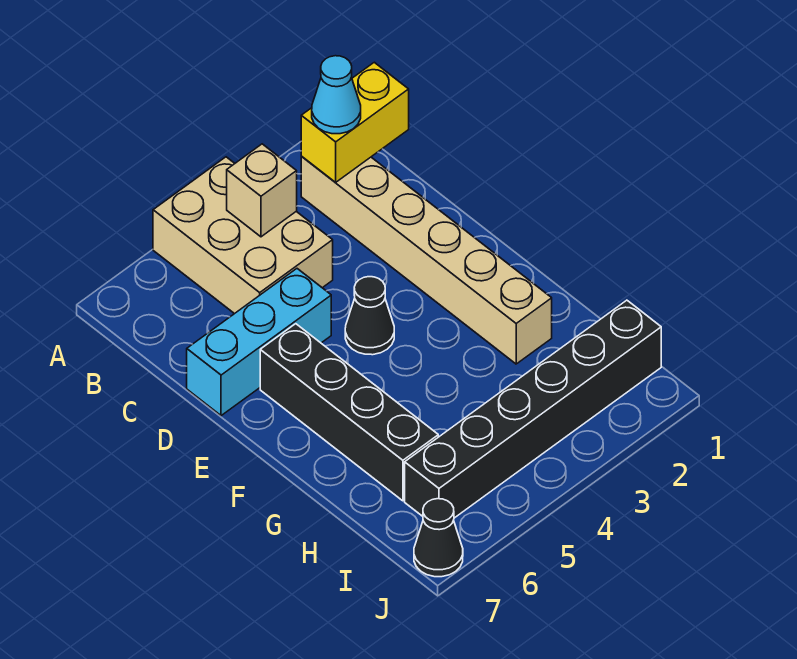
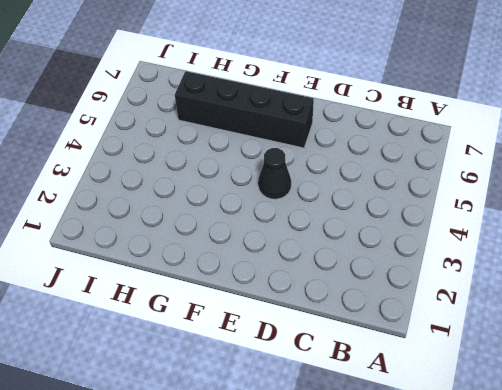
none -> tan brick A4:C5 level 1
none -> tan brick B2:G2 level 1

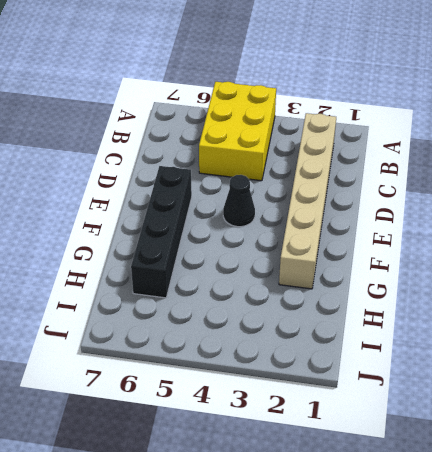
yellow brick A4:C5 level 1 -> tan brick A4:C5 level 1
none -> cyan brick D5:D7 level 1
none -> black brick I1:I6 level 1

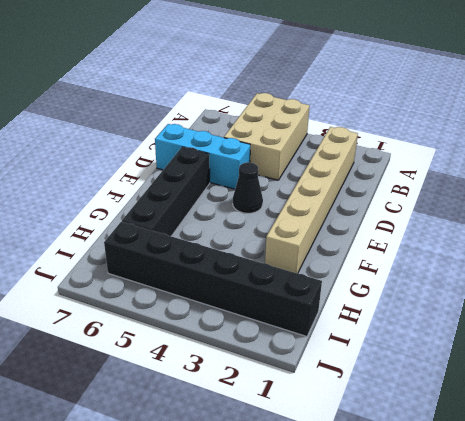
none -> black cone J7 level 1
none -> yellow brick B1:B2 level 2

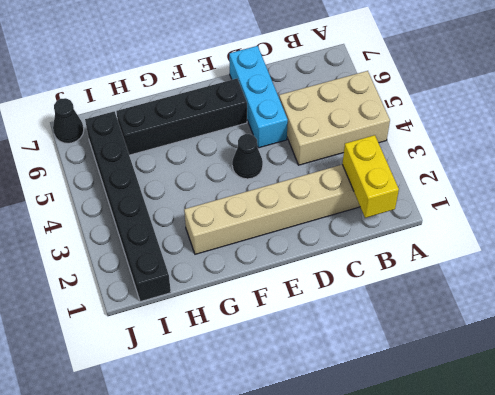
none -> tan brick B4 level 2
none -> cyan cone B2 level 3

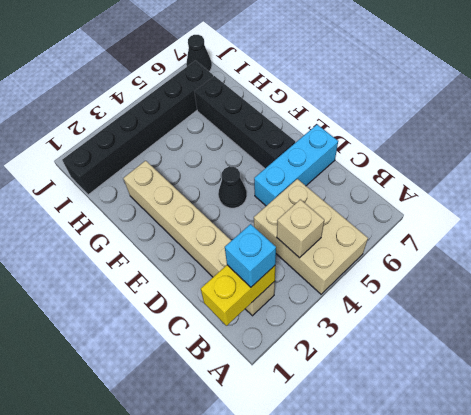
cyan brick B2 level 3 -> cyan cone B2 level 3

